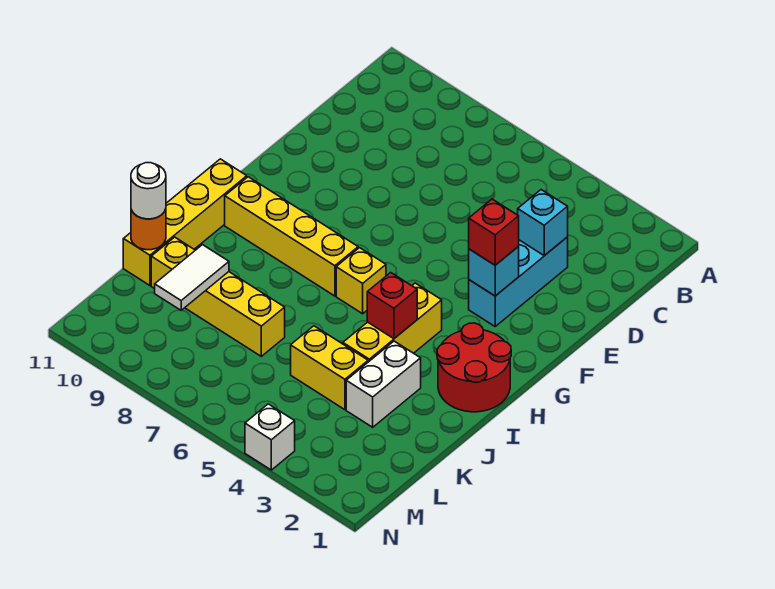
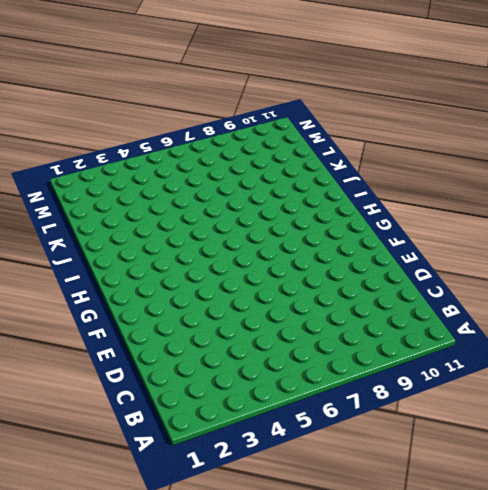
none -> cyan brick D3:F3 level 1
none -> red round brick H1:I2 level 1
none -> yellow brick H4:J4 level 1

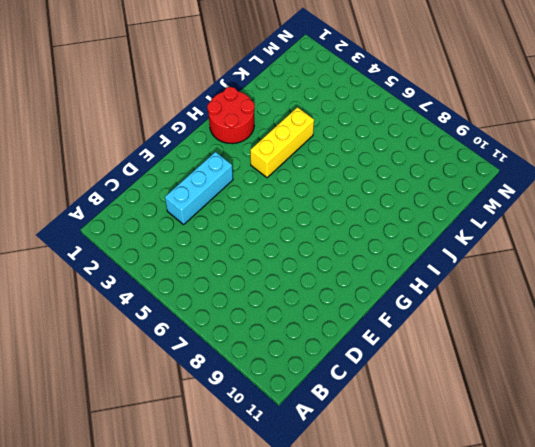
none -> yellow brick H6 level 1
none -> yellow brick H7:H10 level 1
none -> yellow brick H11:K11 level 1

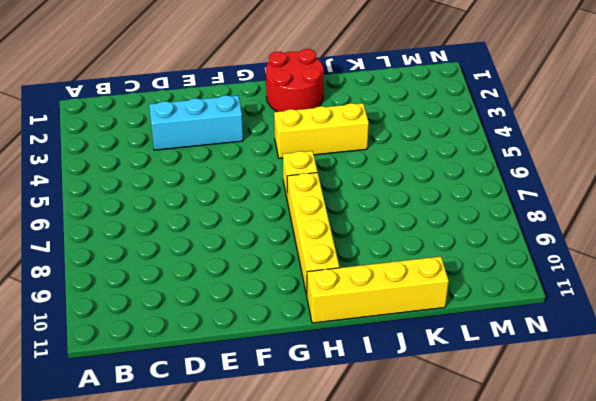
none -> white brick J3:K3 level 1
none -> yellow brick K4:K5 level 1
none -> yellow brick K7:K10 level 1

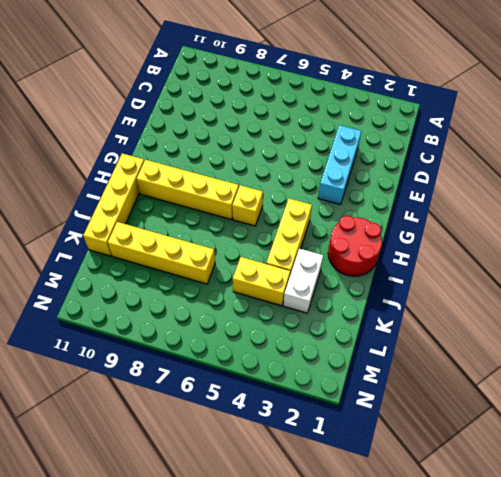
none -> white brick N4 level 1
none -> cyan brick D3 level 2
none -> cyan brick F3 level 2

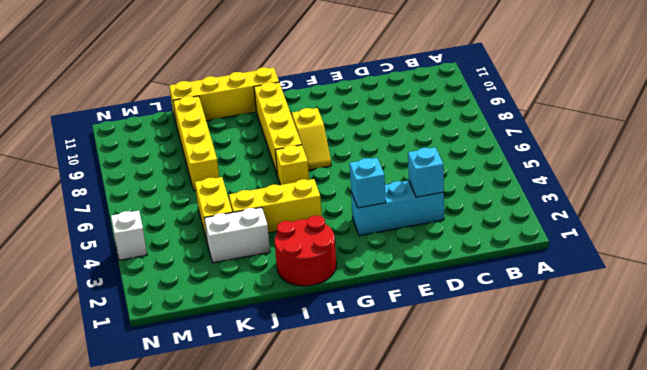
yellow slope G7:G8 level 1 top 8 -> none
none -> red brick I4 level 2
none -> white tile K9:L9 level 2
none -> orange round brick K11 level 2

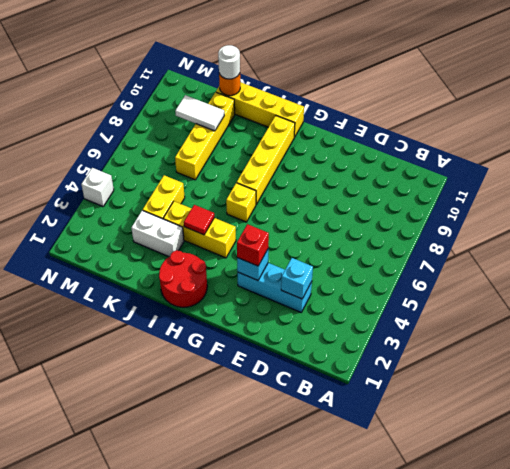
red tile I4 level 2 -> red brick I4 level 2

